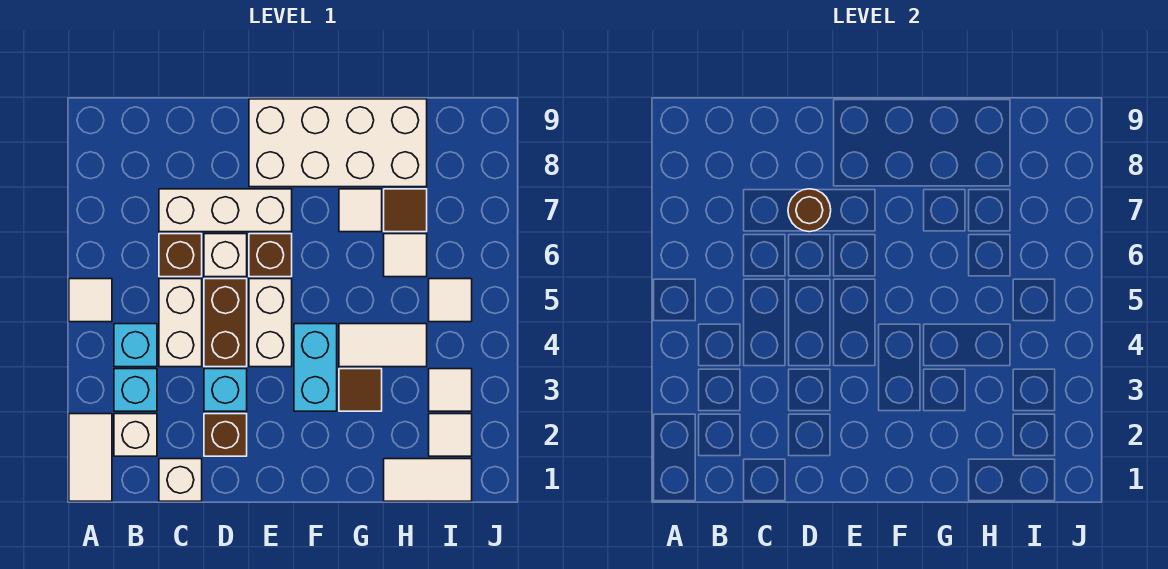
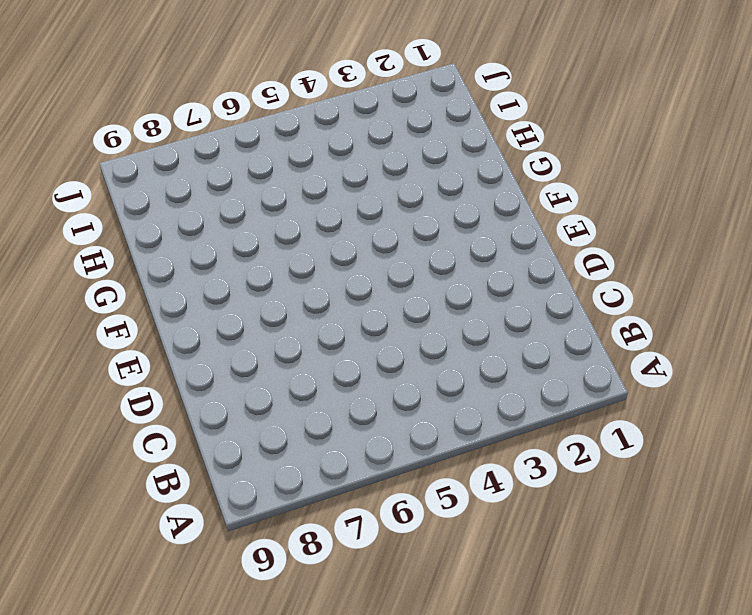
none -> white tile A1:A2 level 1
none -> white tile A5 level 1
none -> white brick B2 level 1

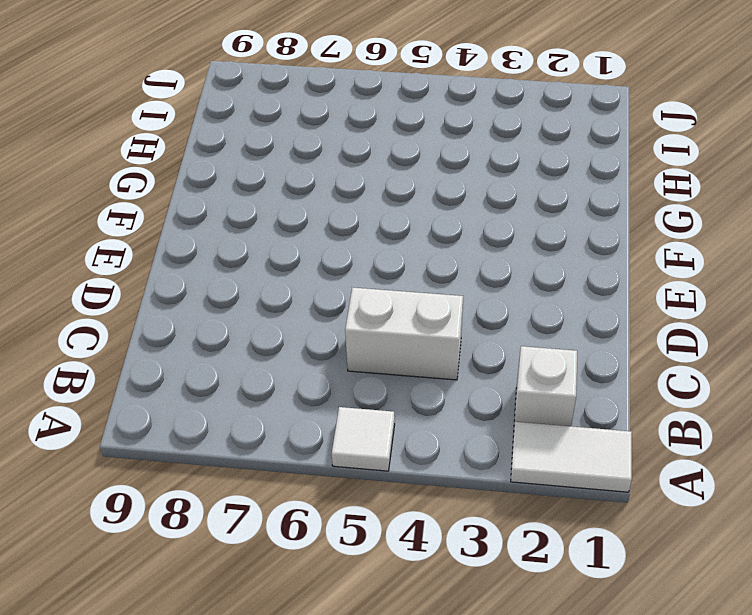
none -> cyan brick B3 level 1
none -> cyan brick B4 level 1
none -> white brick C1 level 1

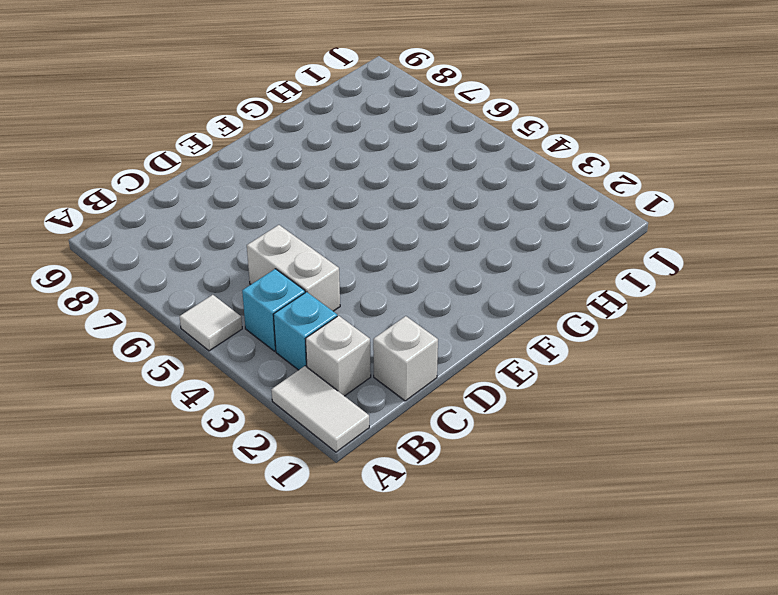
none -> brown brick C6 level 1
none -> white brick C7:E7 level 1
none -> brown brick D2 level 1

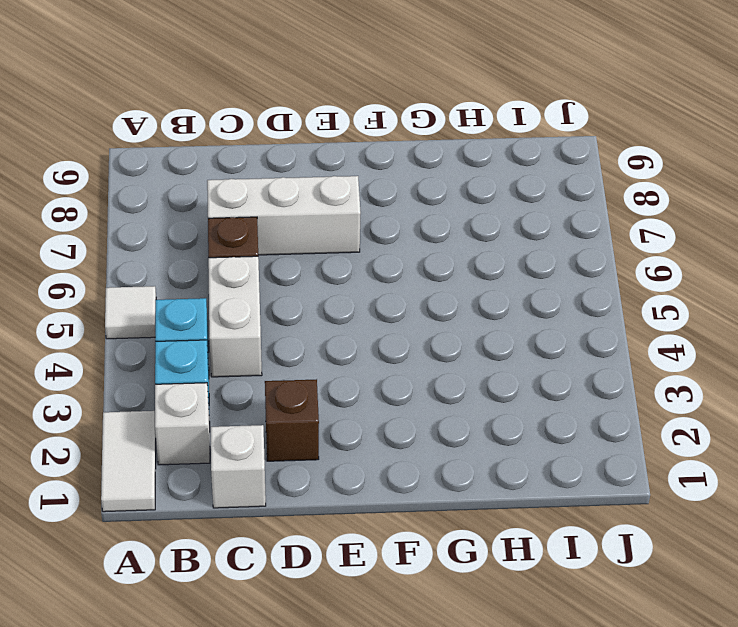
none -> cyan brick D3 level 1
none -> brown brick D4:D5 level 1
none -> white brick D6 level 1

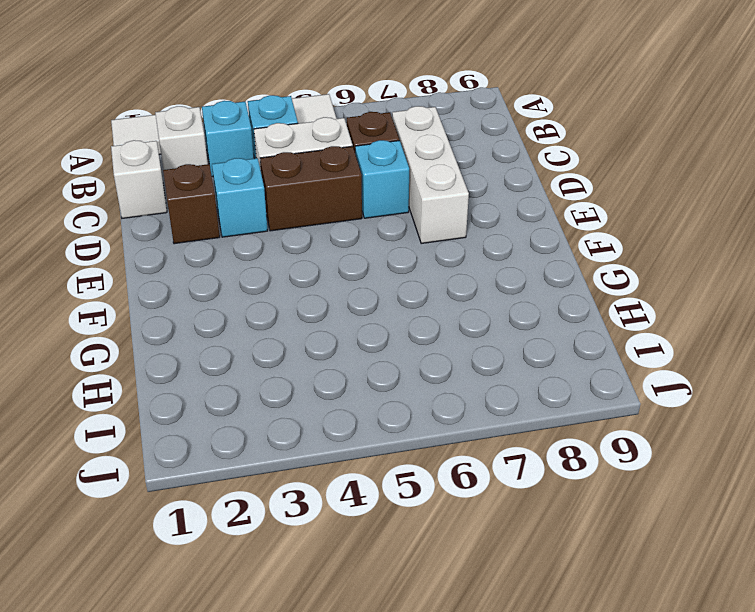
cyan brick D6 level 1 -> white brick D6 level 1
none -> white brick E4:E5 level 1
none -> brown brick E6 level 1
none -> white brick E8:H9 level 1

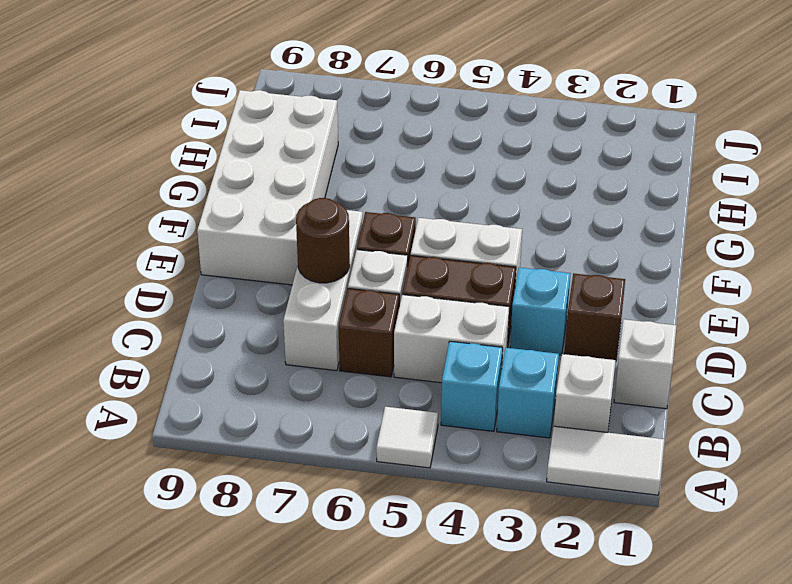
none -> cyan brick F3:F4 level 1
none -> brown tile G3 level 1
none -> white tile G4:H4 level 1

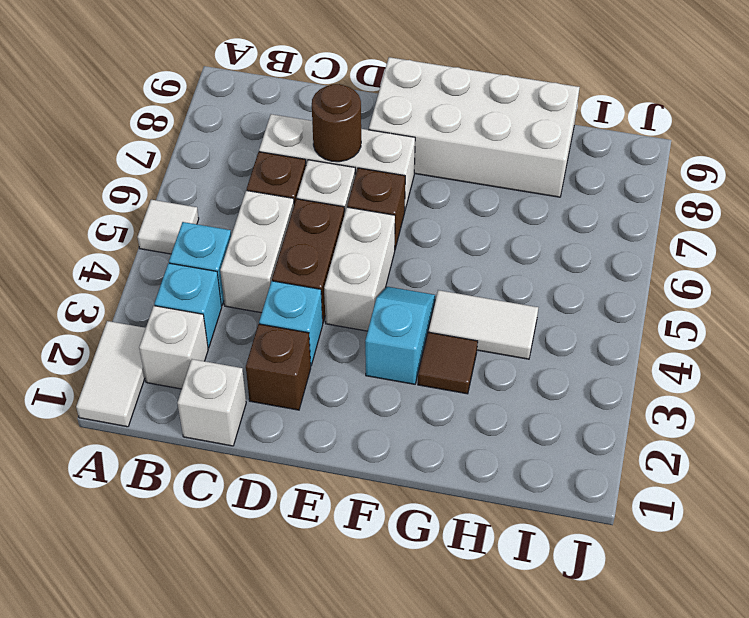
cyan slope F3:F4 level 1 top 3 -> cyan brick F3:F4 level 1
none -> white tile G7 level 1
none -> white tile H1:I1 level 1
none -> white tile H6 level 1

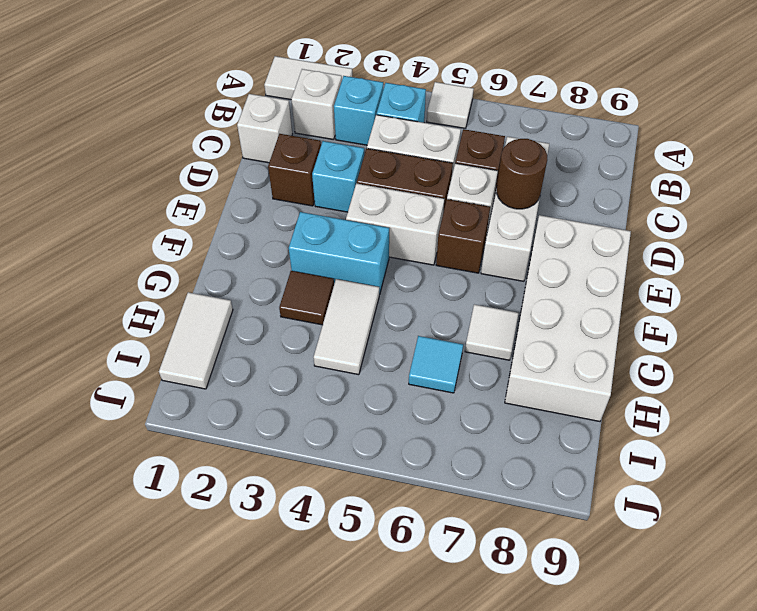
cyan tile H6 level 1 -> white tile H6 level 1
none -> brown tile H7 level 1
none -> white tile I2 level 1
none -> white tile I3 level 1

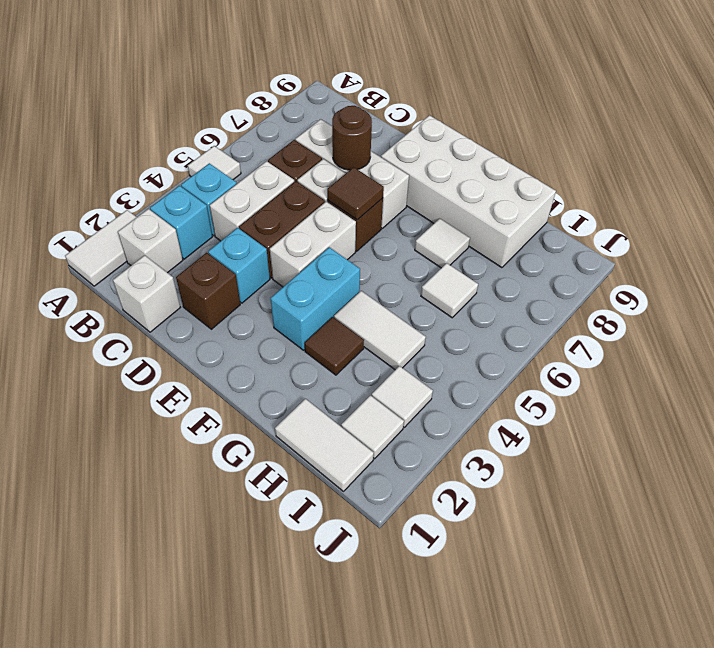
brown tile E6 level 2 -> brown tile H7 level 1
none -> white tile I5 level 1

